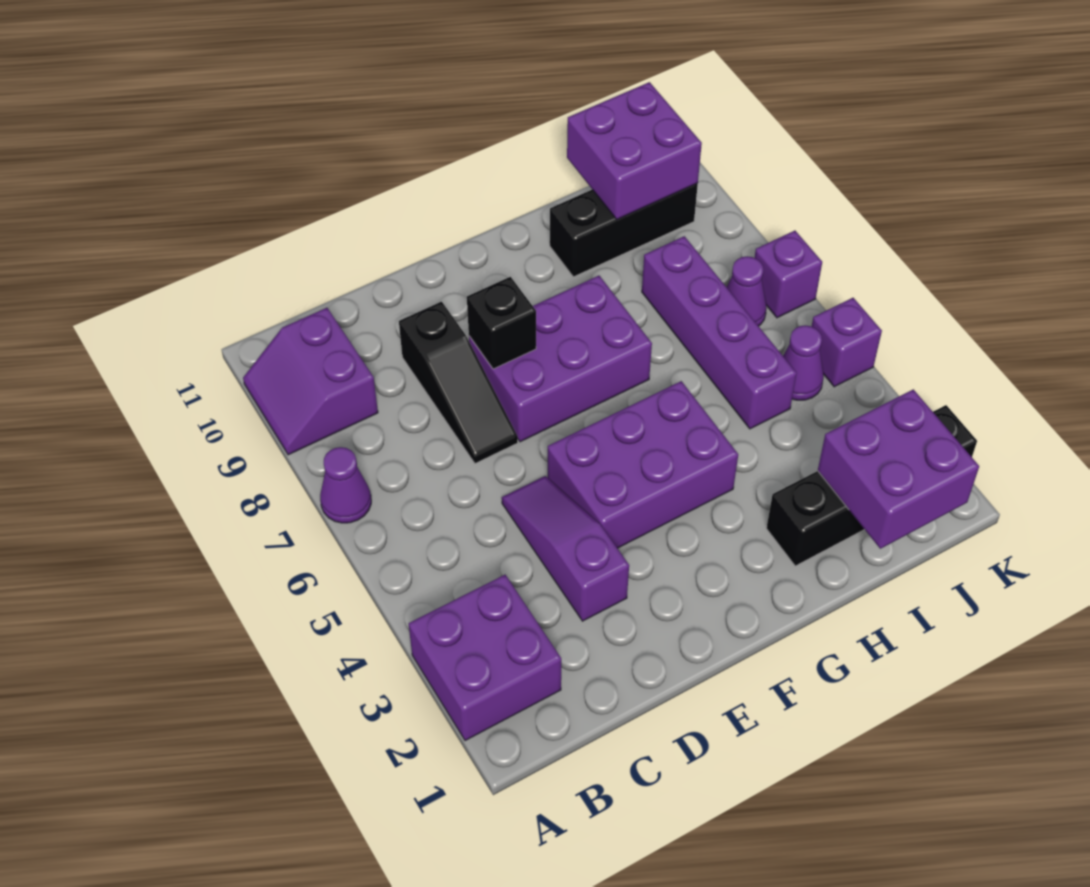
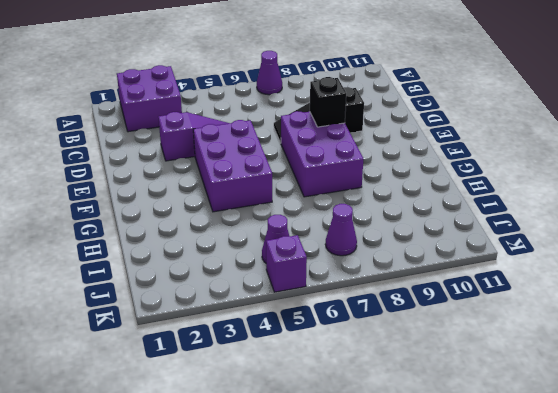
none -> purple slope A9:B10 level 1 top B
none -> black brick H2:K2 level 1
none -> black brick H10:J10 level 1

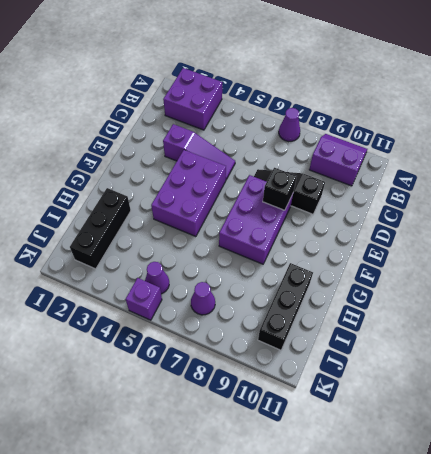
black brick H2:J2 level 1 -> black brick H2:K2 level 1
none -> purple brick I5:I8 level 1
none -> purple brick K7 level 1
none -> purple brick I1:J2 level 2

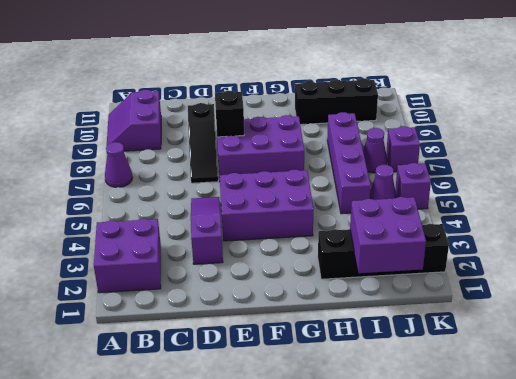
none -> purple brick I10:J11 level 2

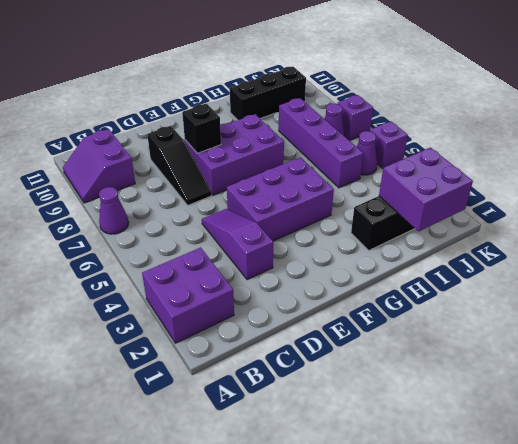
none -> purple brick I10:J11 level 2

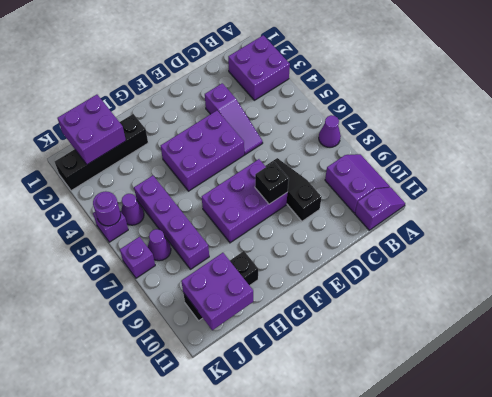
purple slope A11:B11 level 1 top B -> none
purple round brick K5 level 2 -> none

